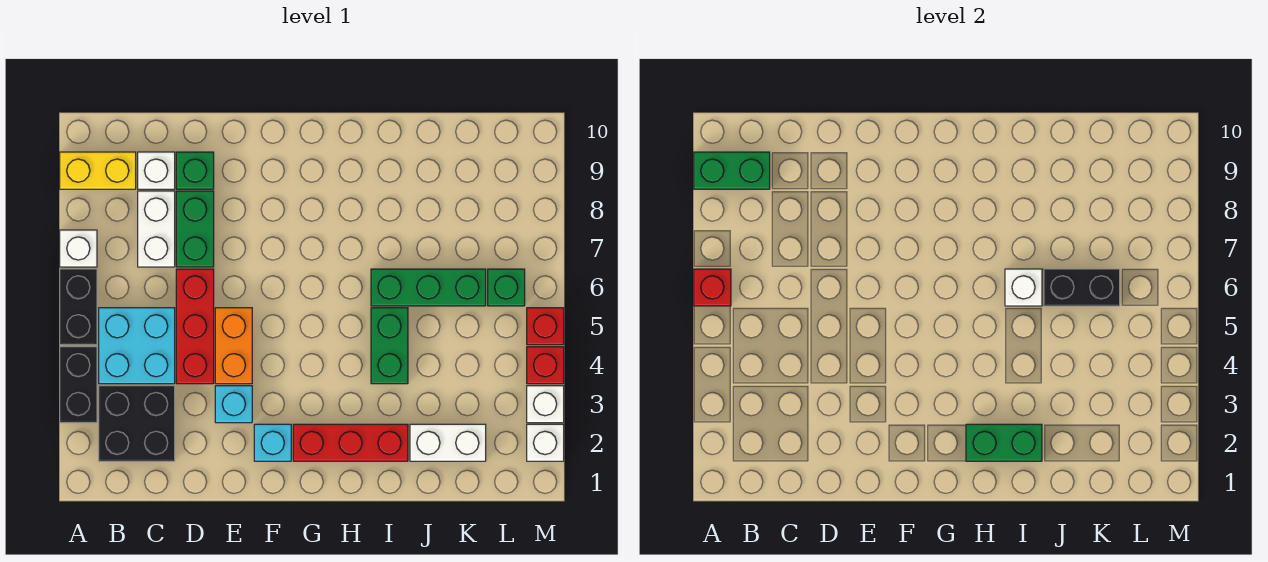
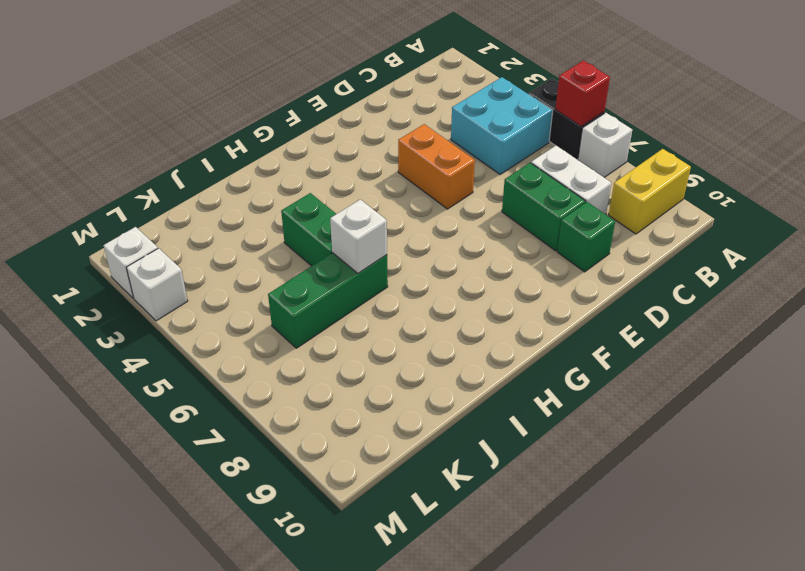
none -> black brick A3:A4 level 1
none -> black brick B2:C3 level 1
none -> white brick C9 level 1

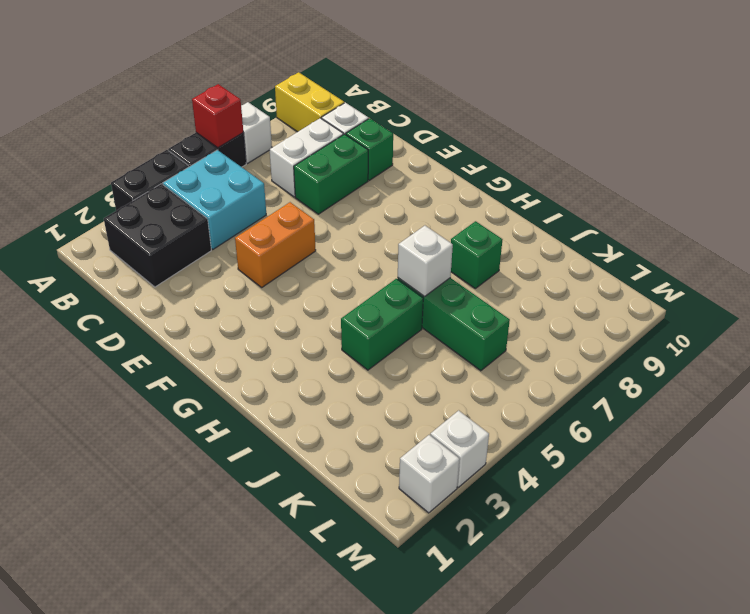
green brick I8 level 1 -> green brick L6 level 1
none -> red brick D4:D6 level 1
none -> cyan brick E3 level 1
none -> cyan brick F2 level 1

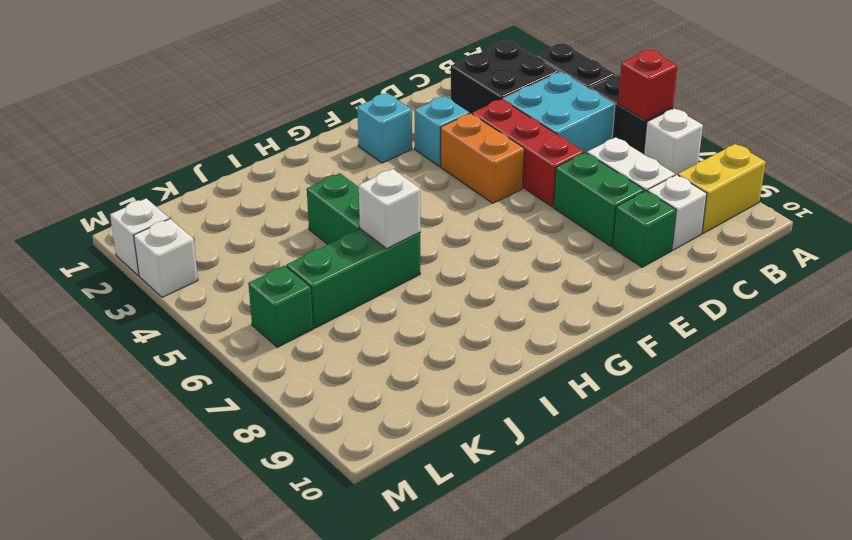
none -> red brick G2:I2 level 1
none -> white brick J2:K2 level 1
none -> red brick M4 level 1

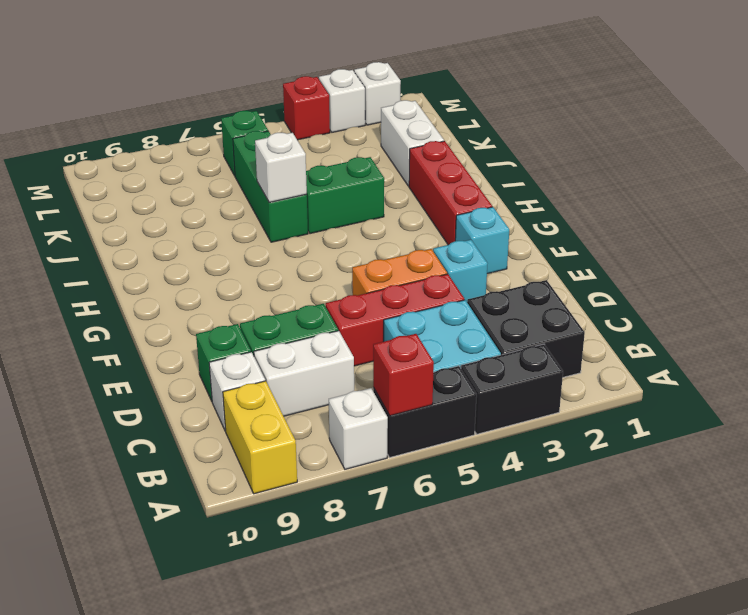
none -> red brick M5 level 1
none -> green brick A9:B9 level 2
none -> green brick H2:I2 level 2

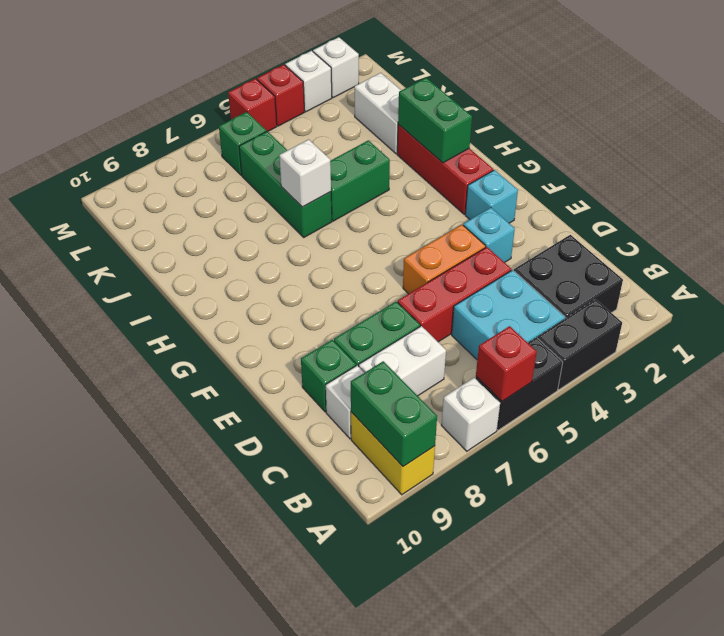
none -> black brick J6:K6 level 2

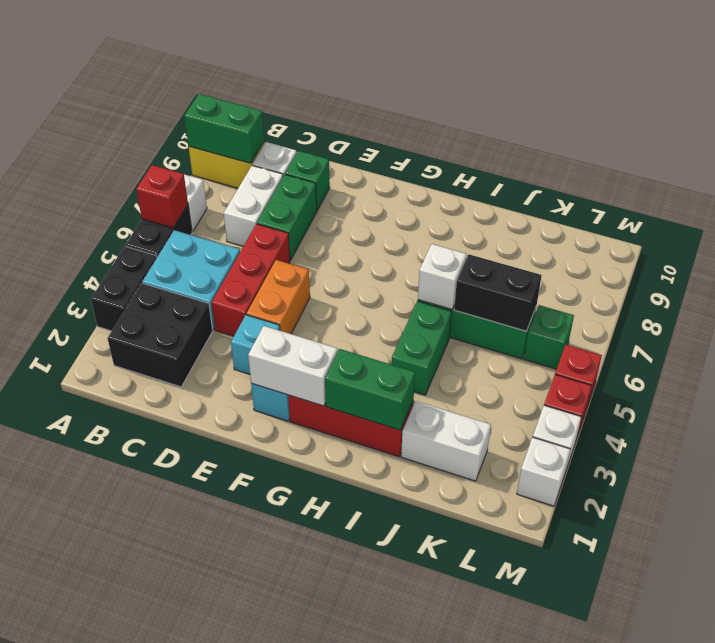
white brick F2:G2 level 2 -> none

